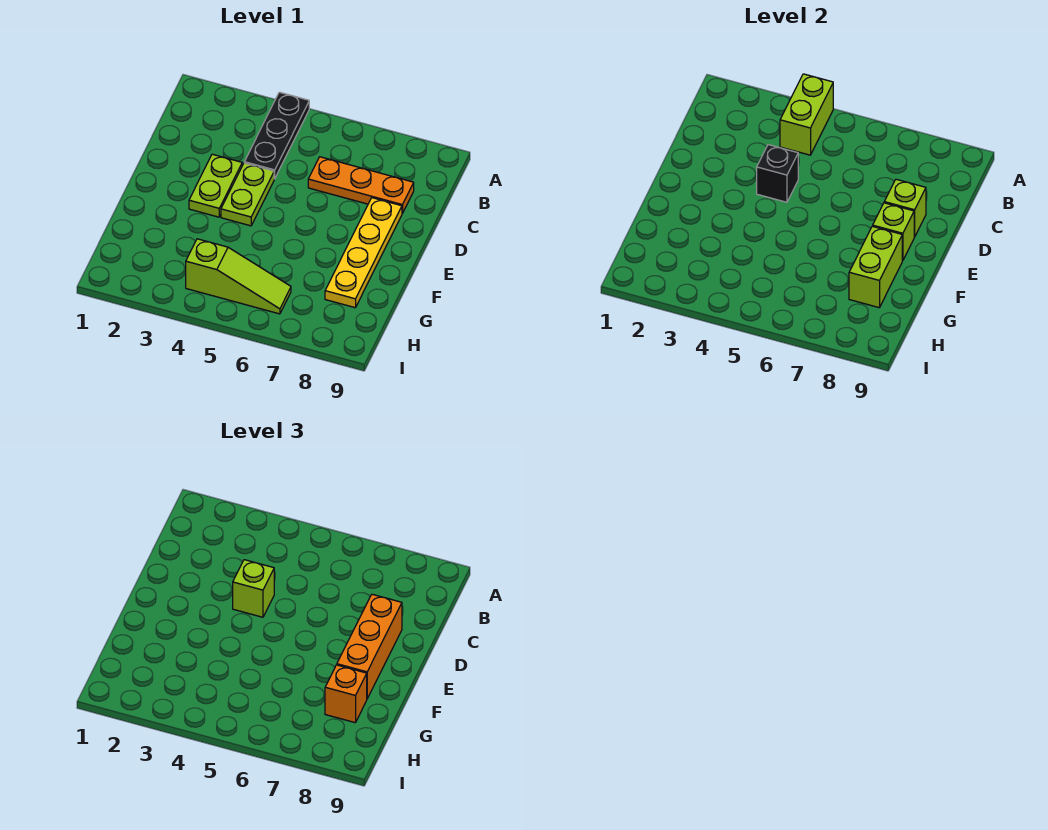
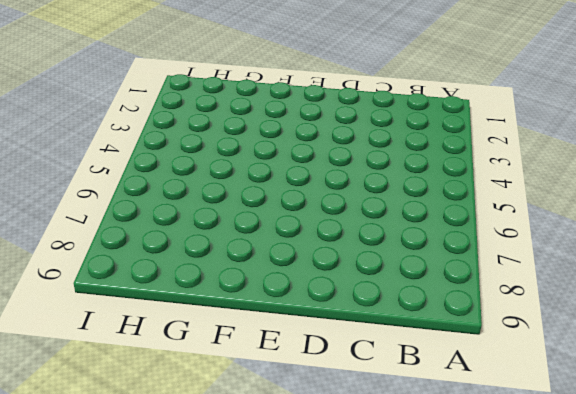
none -> black plate A4:C4 level 1
none -> orange plate C6:C8 level 1
none -> lime plate D3:E3 level 1

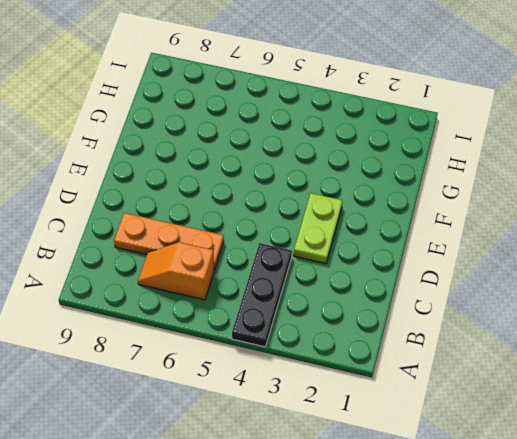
orange slope B6:B7 level 1 top 6 -> none
none -> lime plate D4:E4 level 1
none -> yellow plate D8:G8 level 1
none -> lime slope H4:H6 level 1 top 4

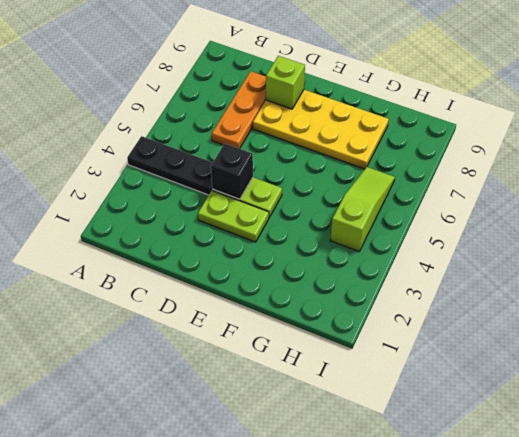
yellow plate D7:G8 level 1 -> yellow plate D8:G8 level 1
none -> lime brick A4:B4 level 2
none -> lime brick E8 level 2
none -> lime brick F8:G8 level 2

